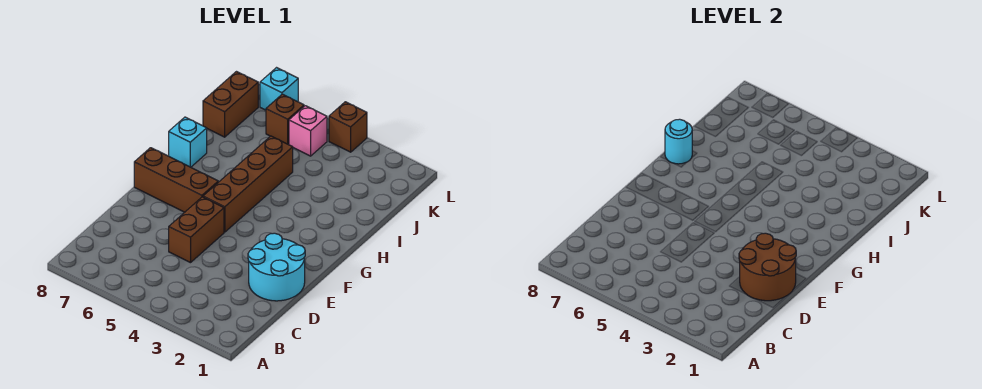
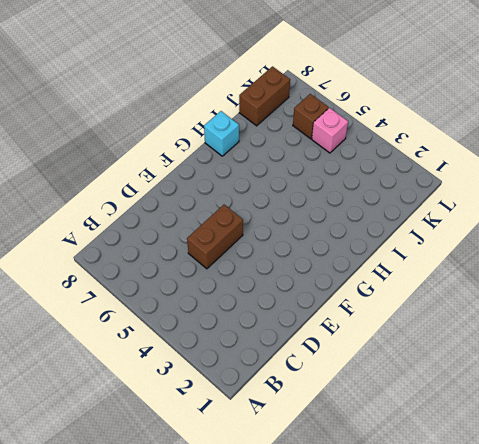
none -> cyan round brick D1:E2 level 1
none -> brown brick F5:I5 level 1
none -> brown brick F6:F8 level 1

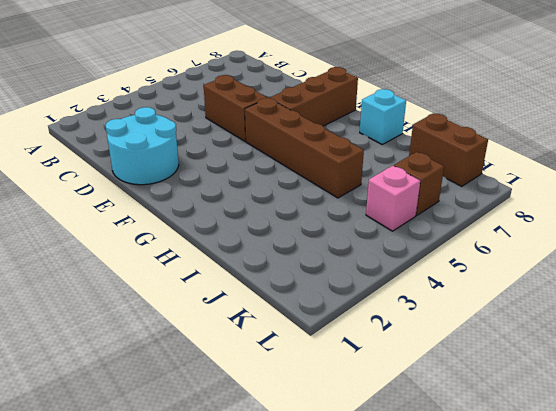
none -> brown brick L4 level 1
none -> cyan brick L7 level 1
none -> brown round brick D1:E2 level 2

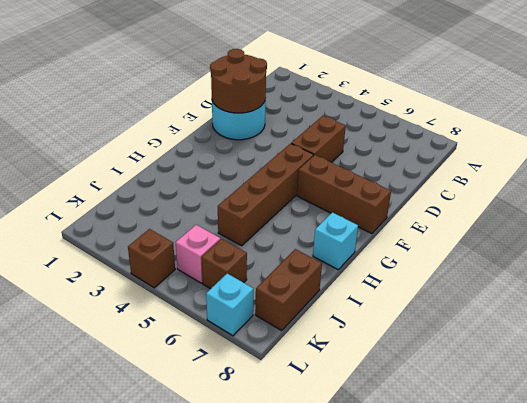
none -> cyan round brick H8 level 2

